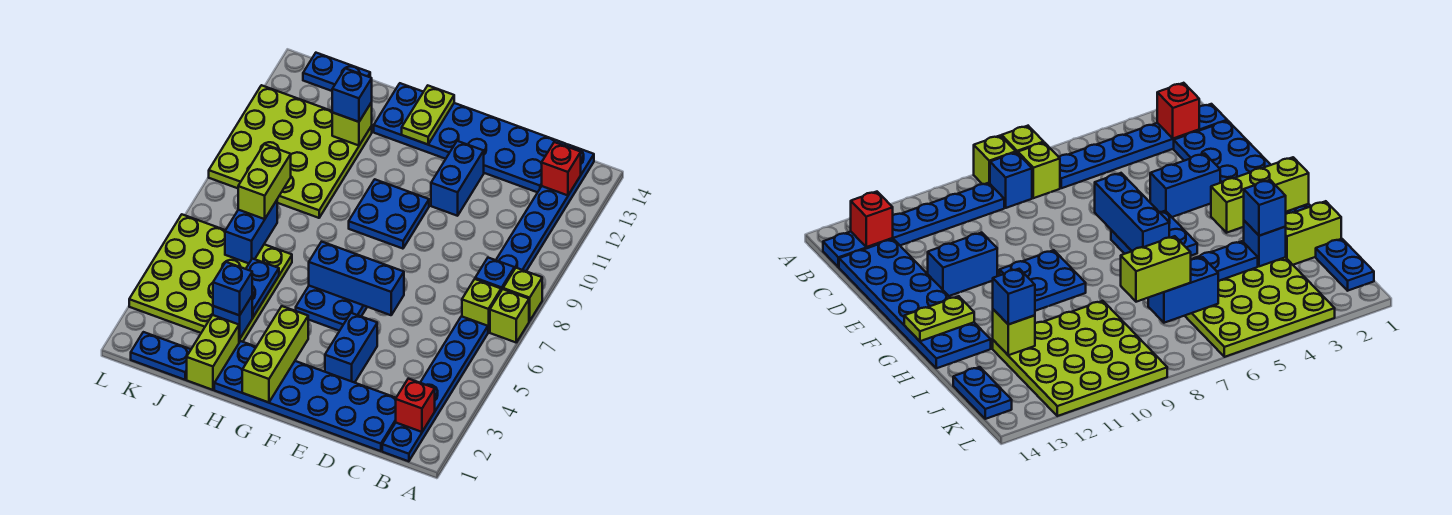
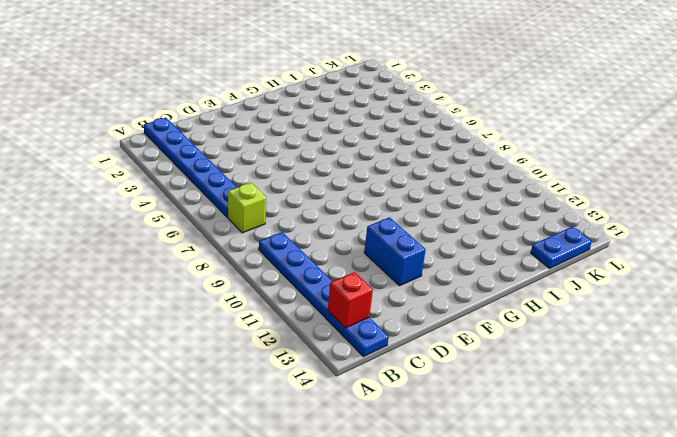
none -> lime brick A7 level 1
none -> lime brick A8 level 1
none -> blue brick B8 level 1

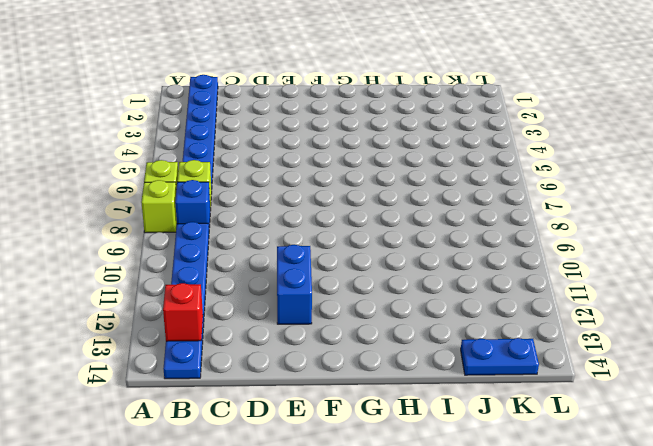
none -> blue plate C1:H2 level 1
none -> blue plate C13:H14 level 1
none -> blue brick E3:E4 level 1

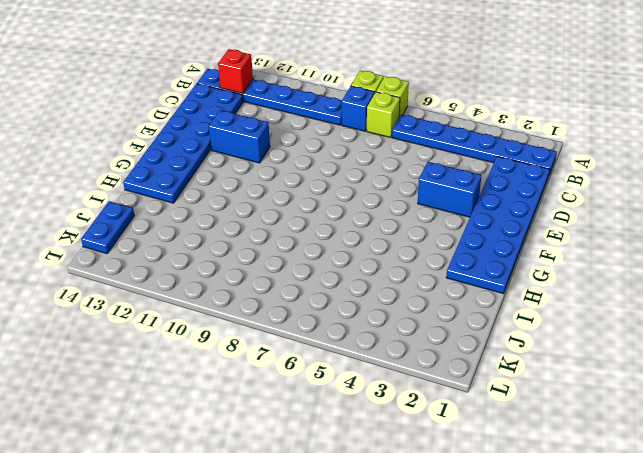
none -> blue plate F5:G6 level 1
none -> blue plate F9:G10 level 1
none -> lime brick I1:I2 level 1

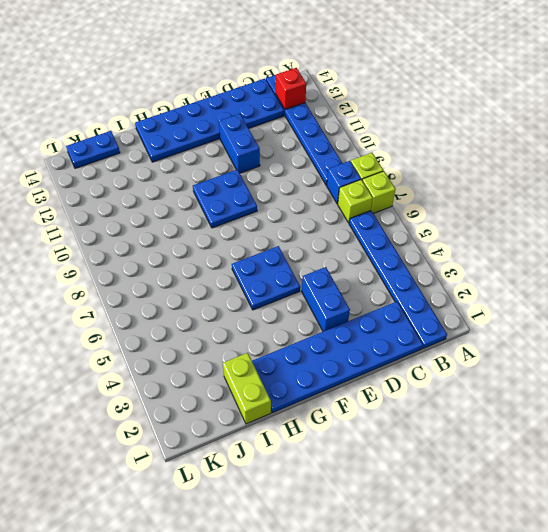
none -> lime plate I3:L6 level 1
none -> lime plate I9:L12 level 1
none -> blue plate J1:K1 level 1

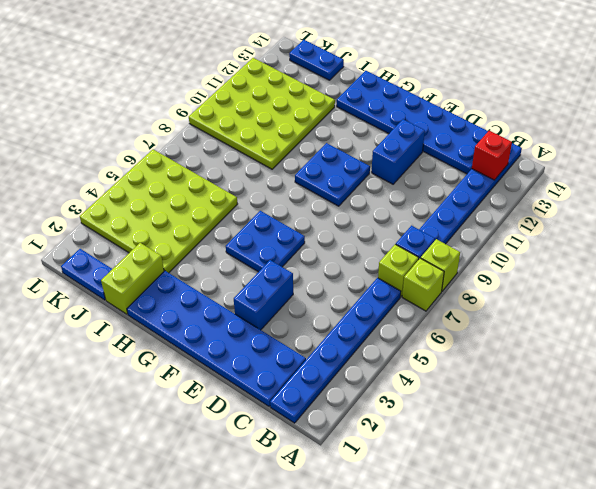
none -> red brick B2 level 2
none -> blue brick E6:G6 level 2
none -> lime brick G1:G3 level 2

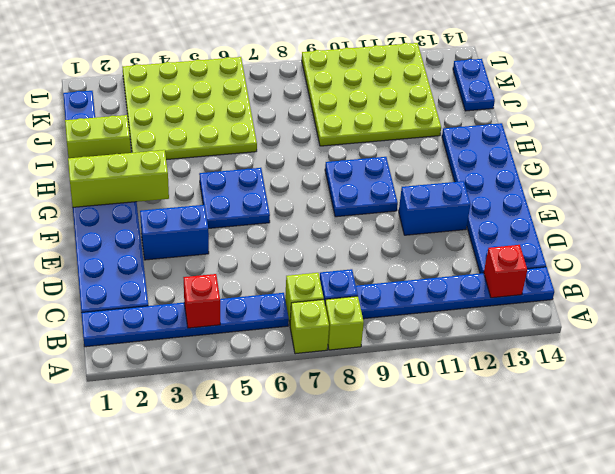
red brick B4 level 2 -> red brick B2 level 2
none -> blue brick E6:G6 level 2
none -> lime plate G13:G14 level 2
none -> blue brick I3 level 2

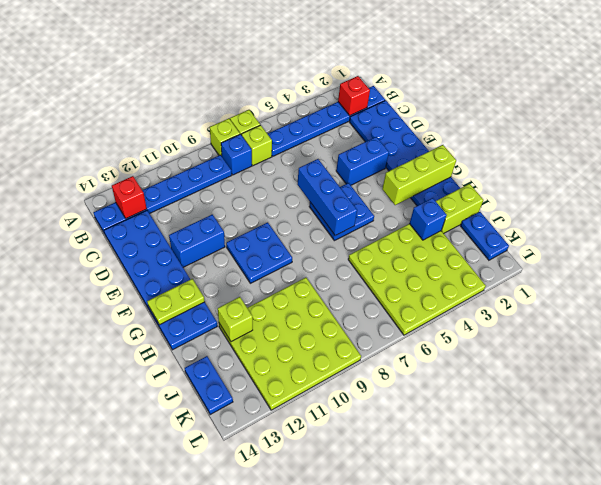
none -> blue plate I4:I5 level 2
none -> blue brick J6:J7 level 2
none -> blue brick I3 level 3

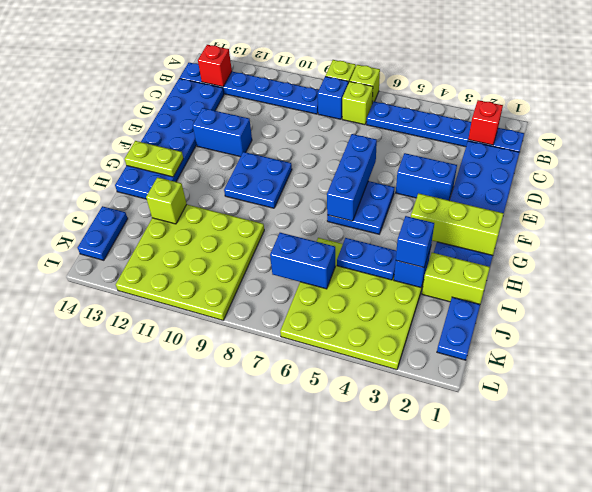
none -> blue brick I12 level 3
none -> lime brick J7:J8 level 3

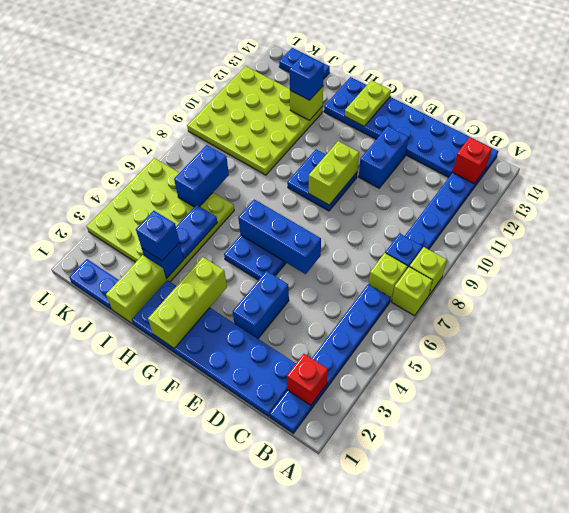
lime brick F9:F10 level 2 -> lime brick J7:J8 level 3

